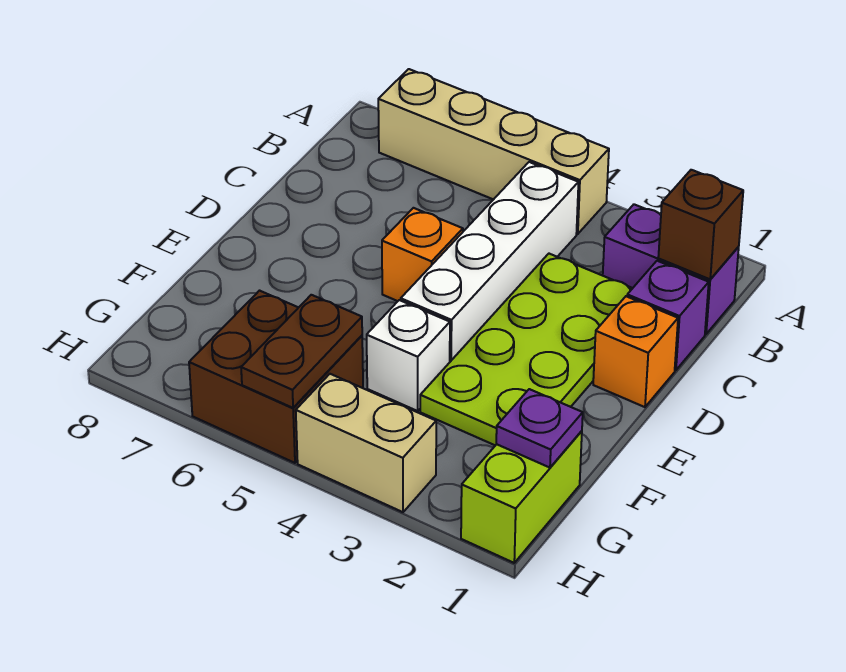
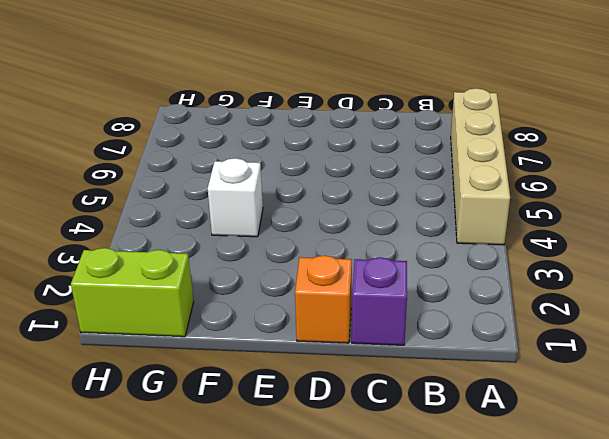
none -> purple brick B1:B2 level 1
none -> white brick B4:E4 level 1
none -> lime plate C2:F3 level 1

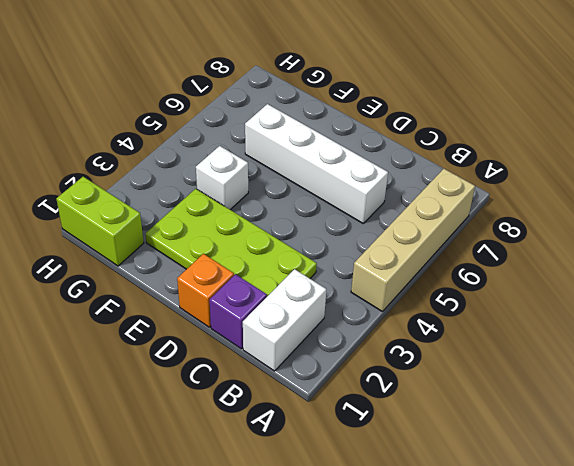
white brick B1:B2 level 1 -> purple brick B1:B2 level 1
white brick C6:F6 level 1 -> white brick B4:E4 level 1
none -> orange brick D5 level 1
none -> brown brick G5:H6 level 1
none -> tan brick H3:H4 level 1

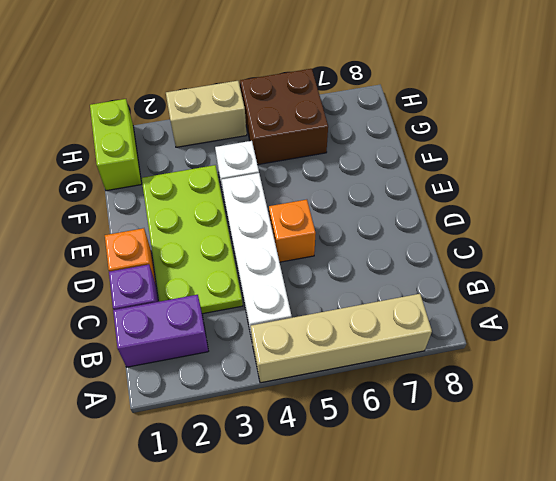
none -> brown brick B1 level 2
none -> purple plate G1 level 2
none -> brown plate G5:H5 level 2

